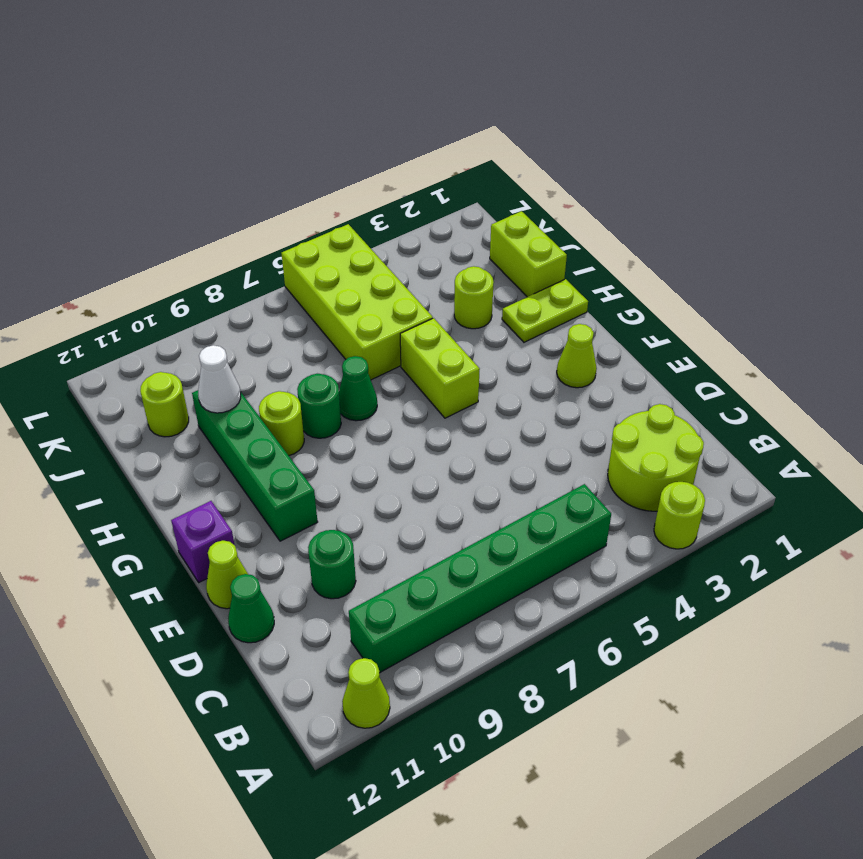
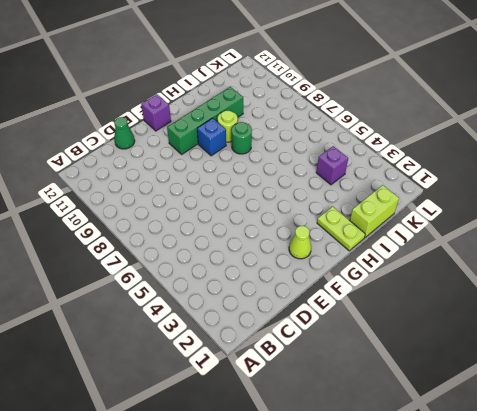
blue brick G9 level 1 -> none
purple brick J4 level 1 -> none
none -> lime round brick A3 level 1
none -> lime cone A11 level 1
none -> lime round brick B2:C3 level 1

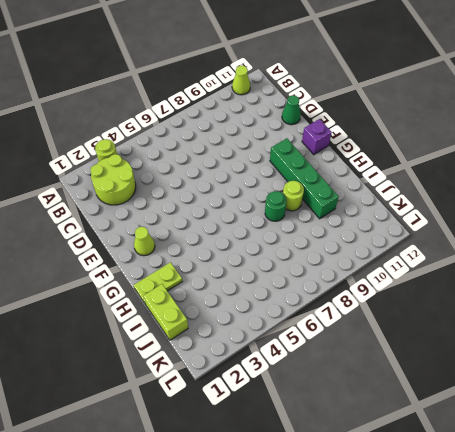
none -> green brick B5:B10 level 1
none -> green round brick D10 level 1
none -> lime cone E12 level 1

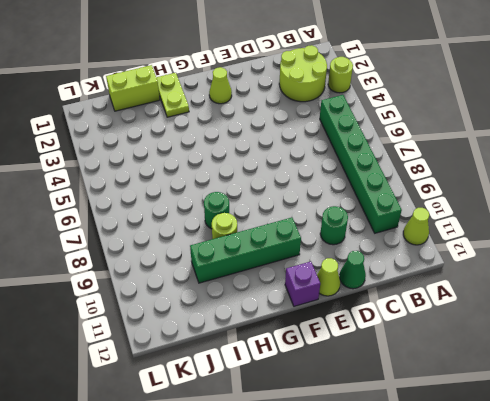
none -> lime brick G5:H5 level 1
none -> green cone H7 level 1
none -> lime round brick I3 level 1

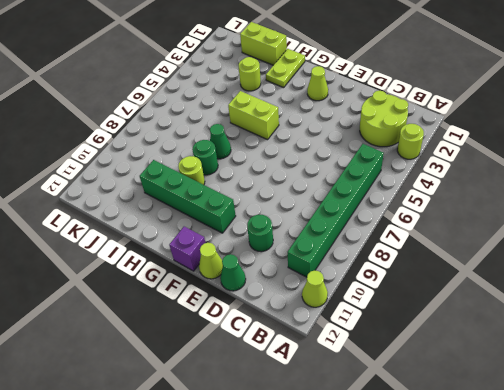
none -> lime brick I5:L6 level 1
none -> lime round brick J11 level 1
none -> white cone I10 level 2

